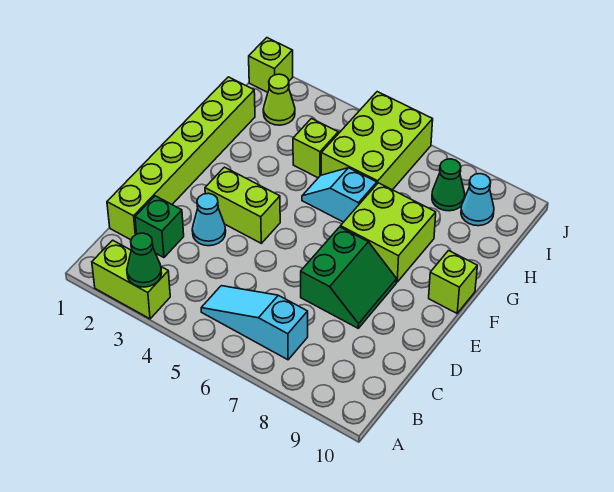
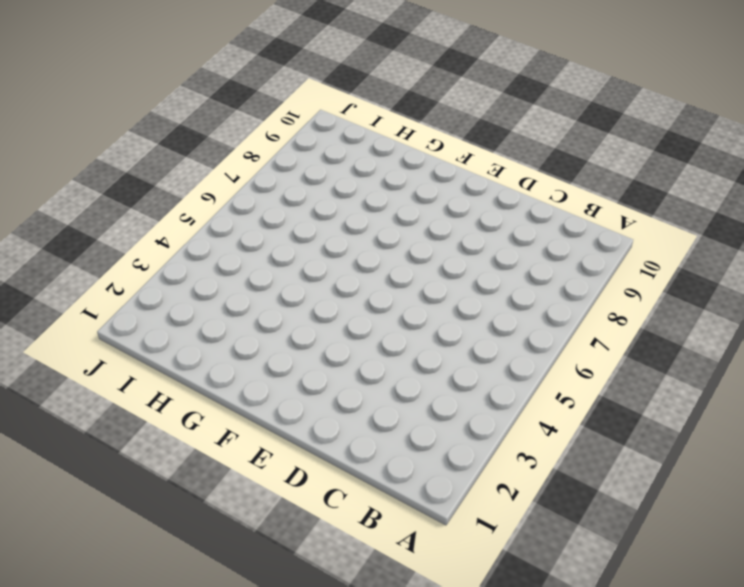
none -> lime brick A2:A3 level 1
none -> cyan slope B5:B7 level 1 top 7
none -> lime brick C1:H1 level 1

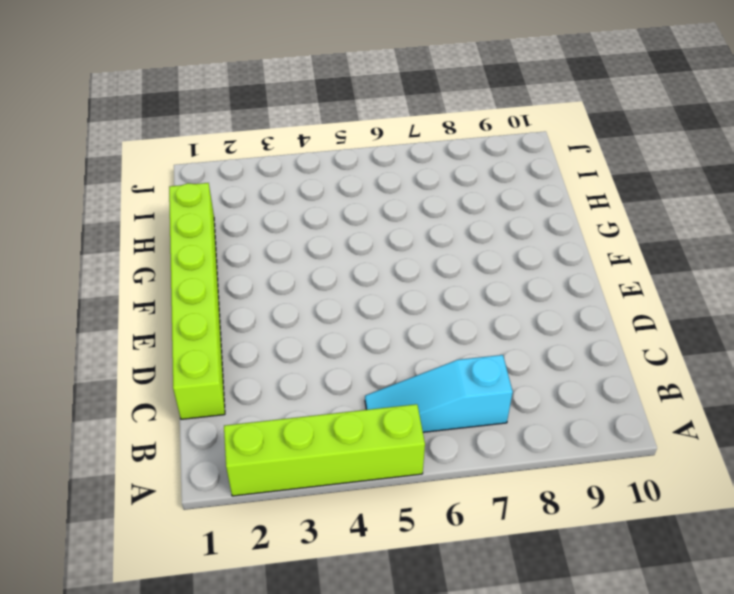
lime brick A2:A5 level 1 -> lime brick A2:A3 level 1
none -> green brick C2 level 1
none -> cyan cone D3 level 1
none -> green slope D7:E8 level 1 top 7

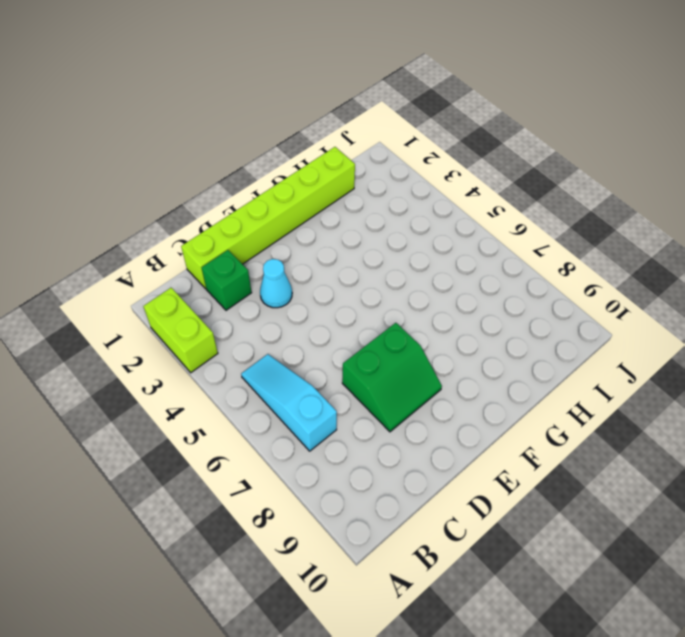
none -> lime brick E3:E4 level 1
none -> lime brick F7:G8 level 1
none -> lime brick F10 level 1

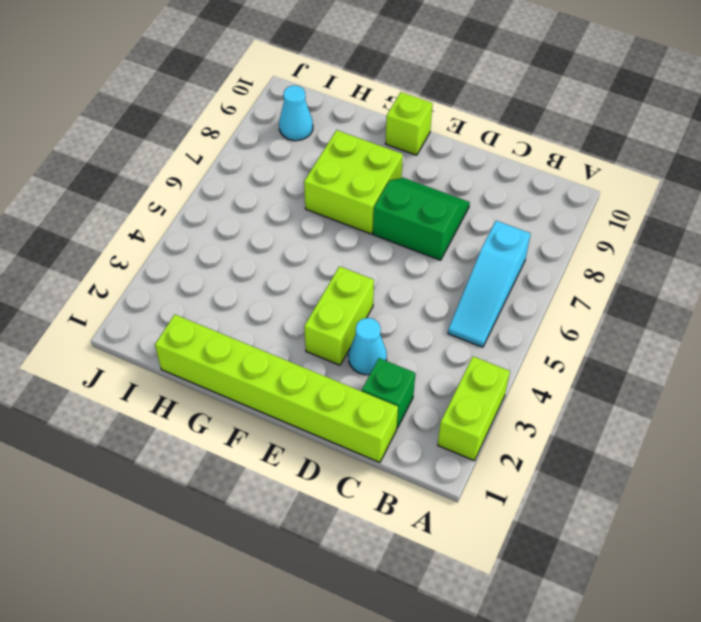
none -> cyan slope G5:G6 level 1 top 6
none -> lime brick H4 level 1
none -> lime brick H5:J6 level 1

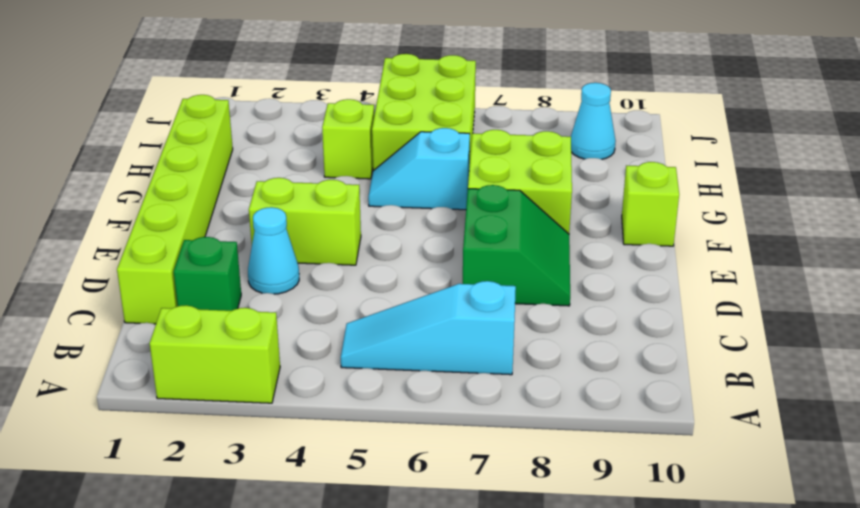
none -> lime cone I2 level 1
none -> green cone I8 level 1
none -> lime brick J1 level 1

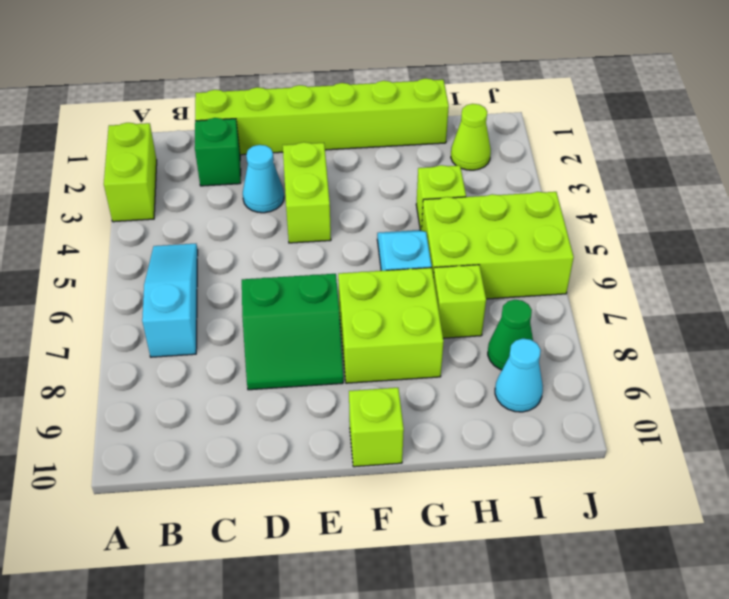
lime brick H7 level 1 -> lime brick J1 level 1
none -> green cone A3 level 2

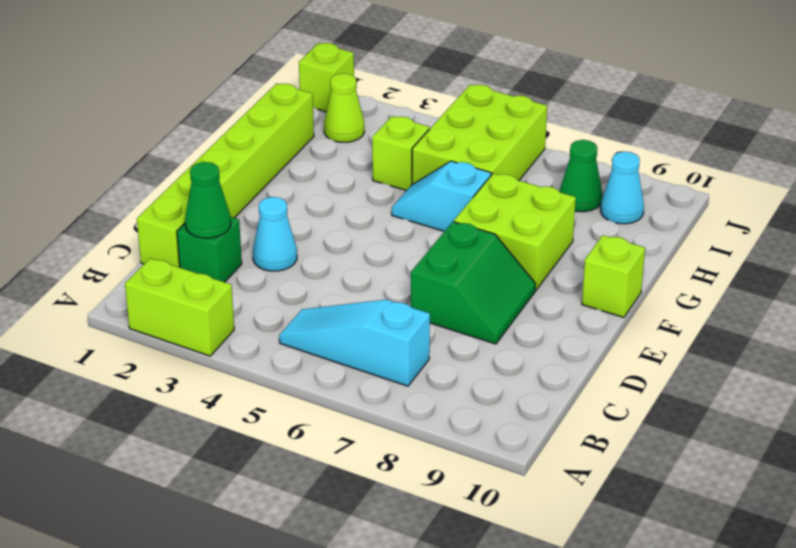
green cone C2 level 2 -> green cone A3 level 2
none -> lime brick E3:E4 level 1

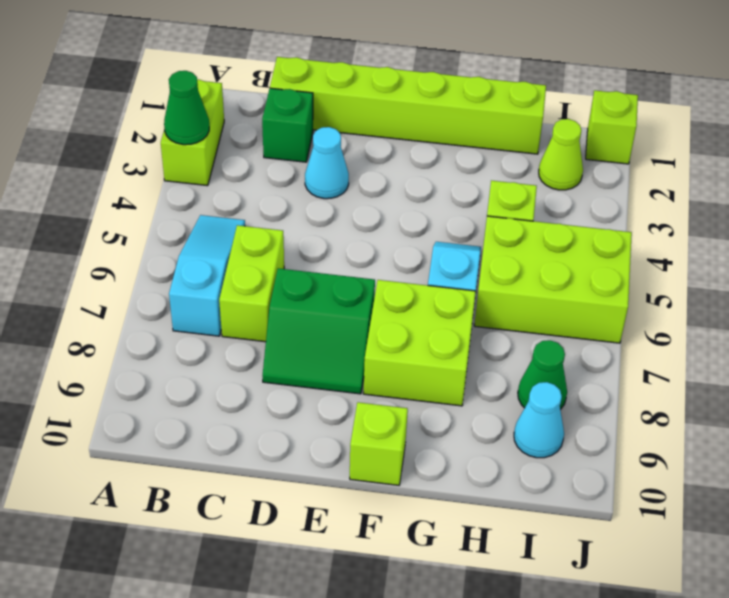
lime brick C6:C7 level 1 -> lime brick E3:E4 level 1

